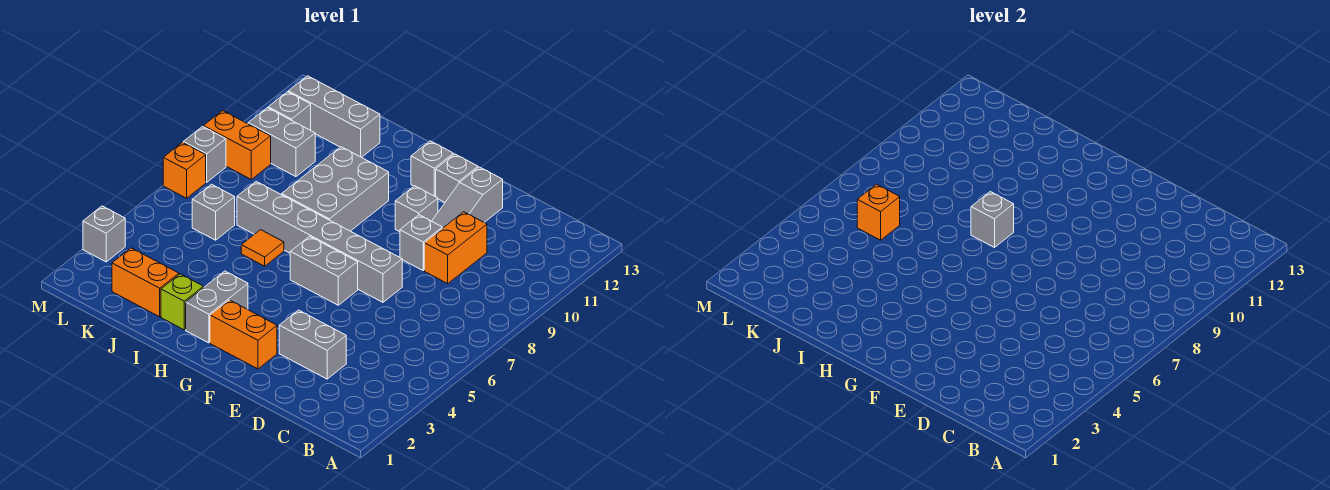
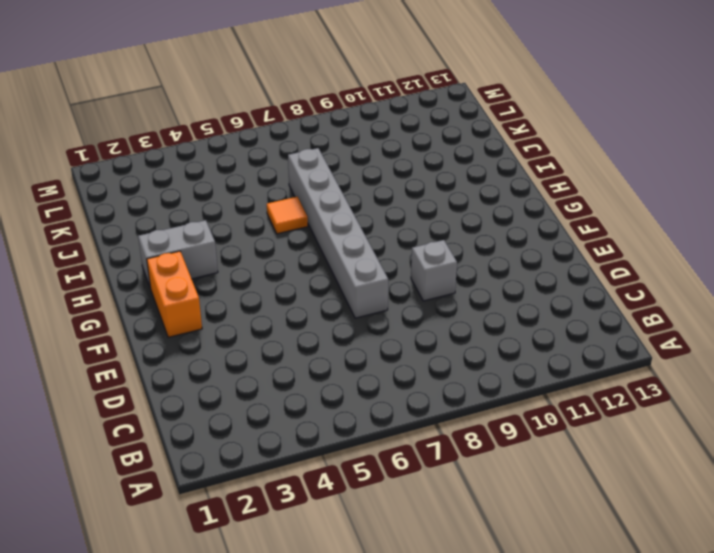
none -> grey brick D3:E3 level 1
none -> orange brick D9:D10 level 1
none -> grey slope E10:E12 level 1 top 12

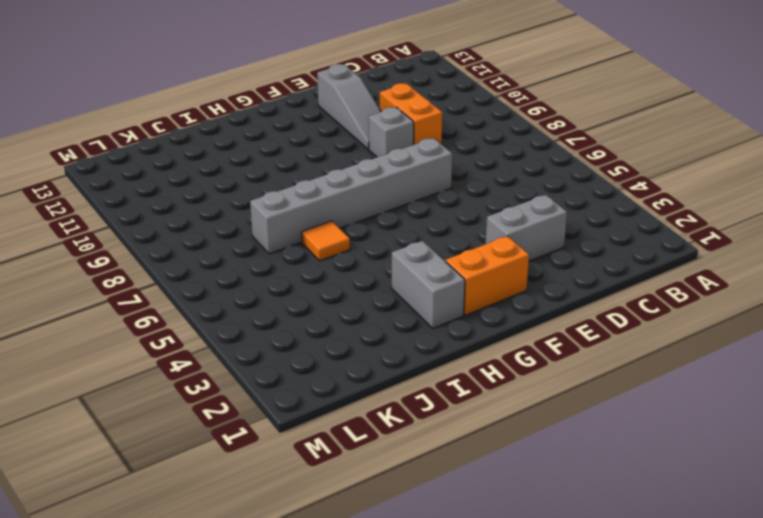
none -> grey brick F6:G6 level 1
none -> grey brick F10 level 1
none -> grey brick F12 level 1

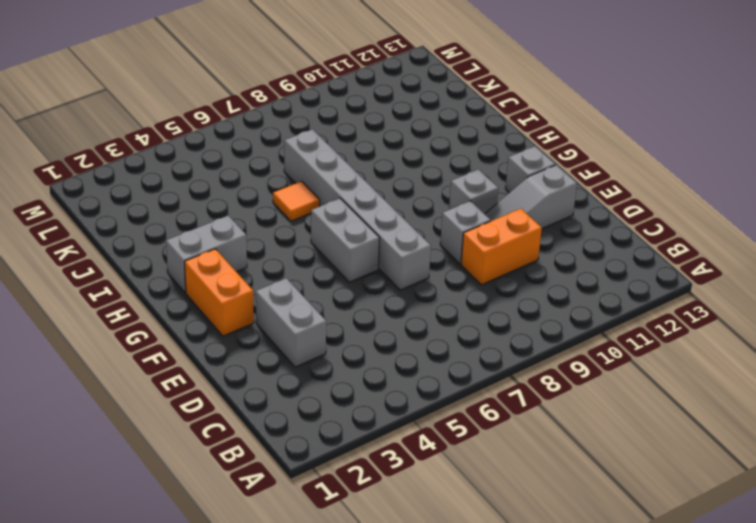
none -> grey brick G12 level 1
none -> grey brick H8:I10 level 1
none -> lime brick I2 level 1

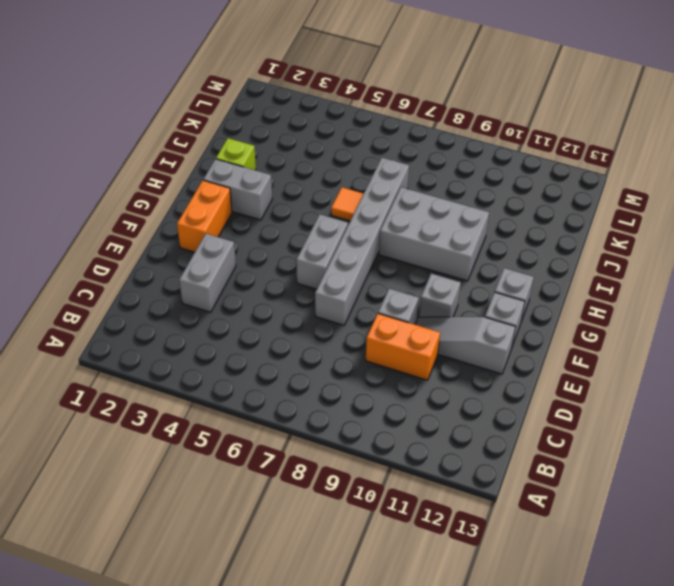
none -> orange brick J2:K2 level 1
none -> grey brick J12:L12 level 1
none -> grey brick K6 level 1

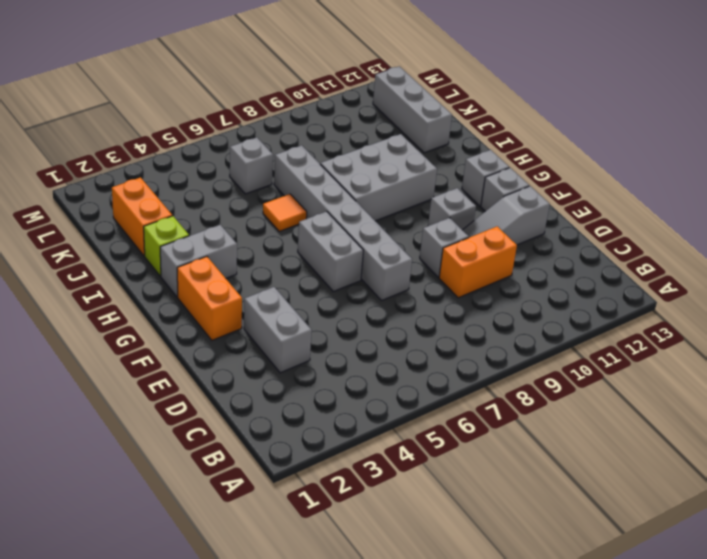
none -> grey brick K10:L10 level 1
none -> orange brick L9:M9 level 1
none -> grey brick L11 level 1

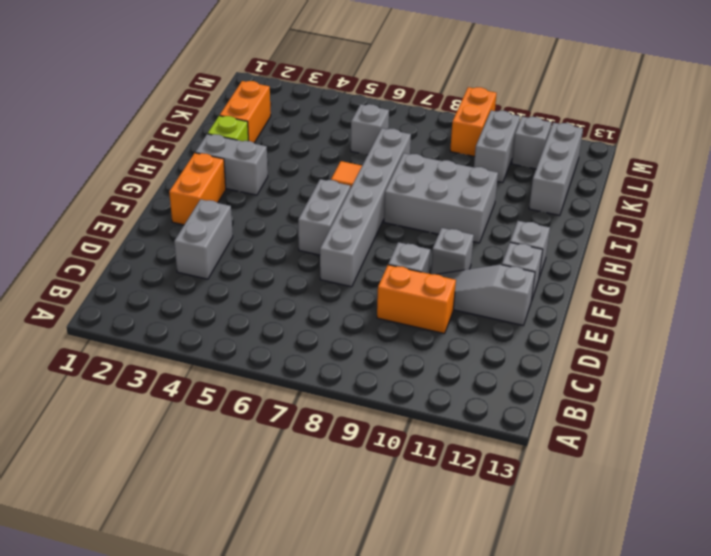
none -> grey brick M3 level 1
none -> orange brick M7 level 1
none -> grey brick M8 level 1

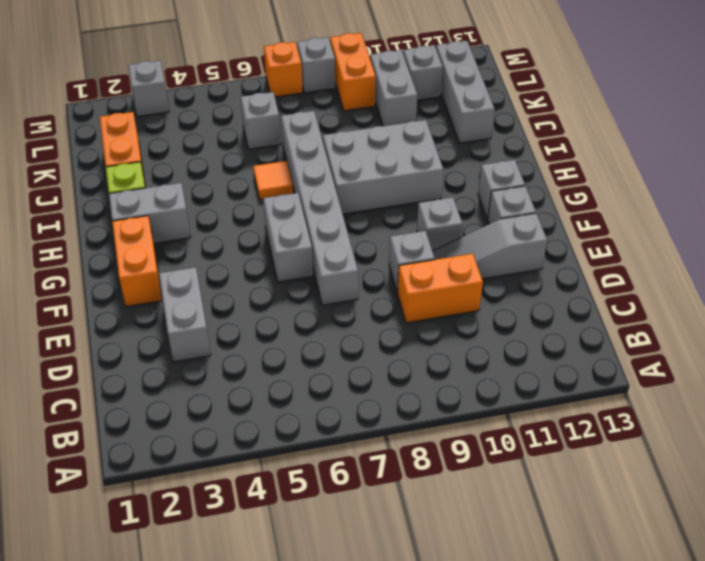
none -> grey brick H8 level 2
none -> orange brick K6 level 2

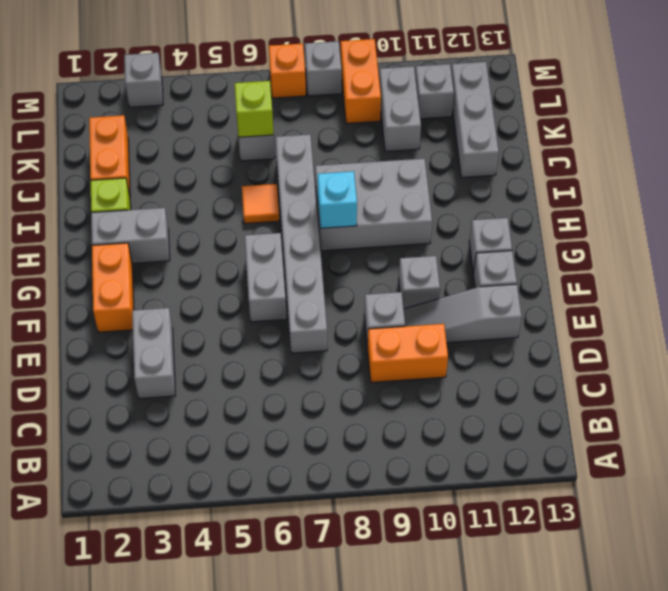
cyan brick H8 level 2 -> grey brick H8 level 2
lime brick K6 level 2 -> orange brick K6 level 2

